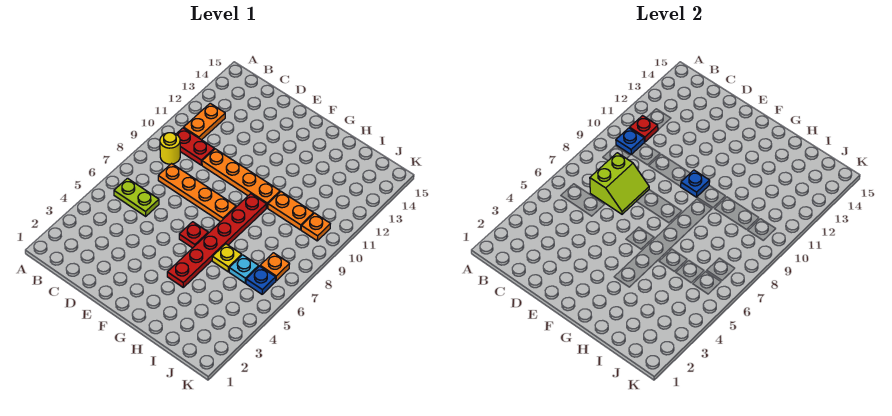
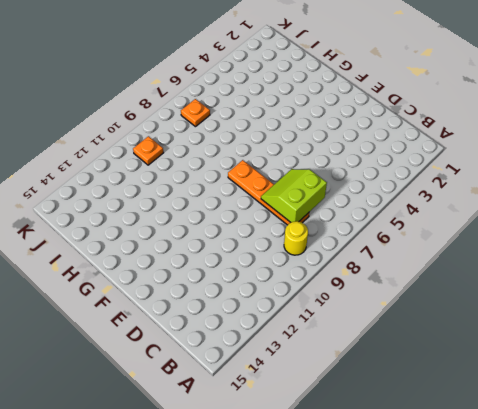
none -> lime plate B6:C6 level 1
none -> red plate B10:C10 level 1
none -> orange plate B11:B12 level 1

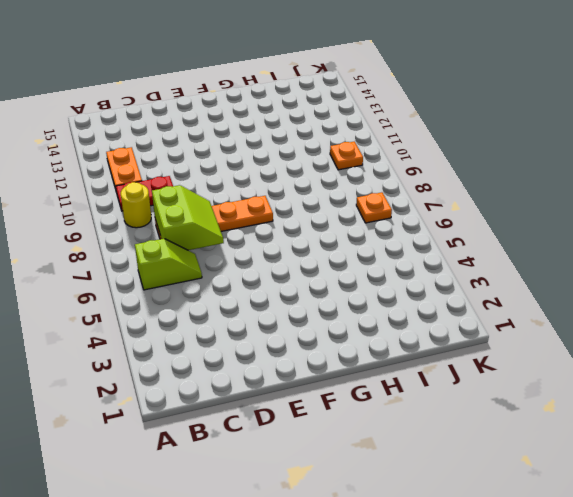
lime slope B6:C6 level 1 top B -> lime plate B6:C6 level 1
none -> orange plate D10:G10 level 1
none -> red plate F6 level 1
none -> red plate G4:G9 level 1

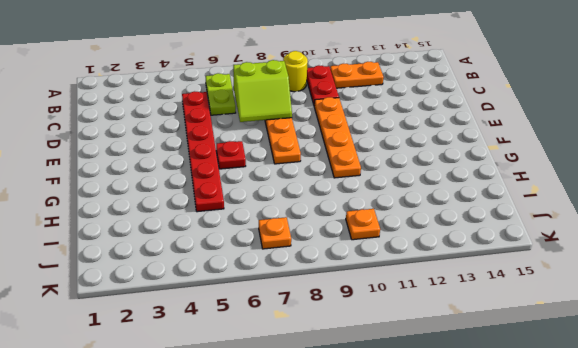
red plate C5:H5 level 1 -> red plate G4:G9 level 1
none -> yellow plate H6 level 1
none -> orange plate H10:I10 level 1
none -> cyan plate I6 level 1

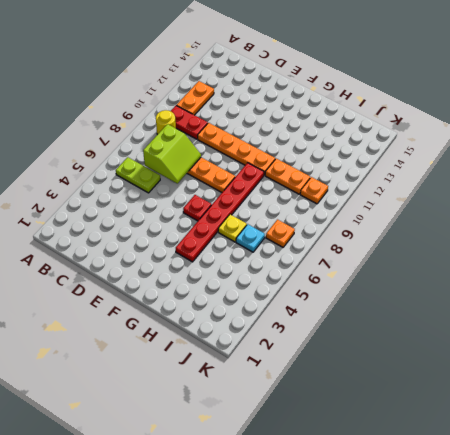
none -> blue plate J6 level 1
none -> blue plate B10 level 2
none -> red plate B11 level 2

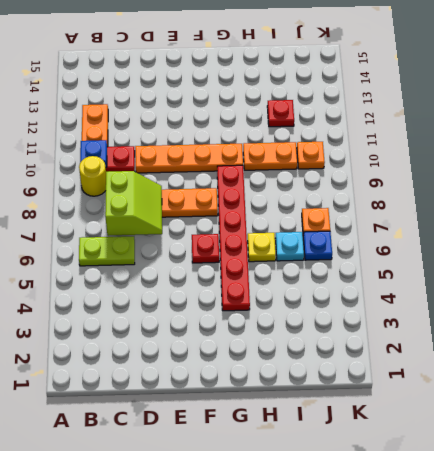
red plate I12 level 1 -> red plate B11 level 2
none -> blue plate F10 level 2

